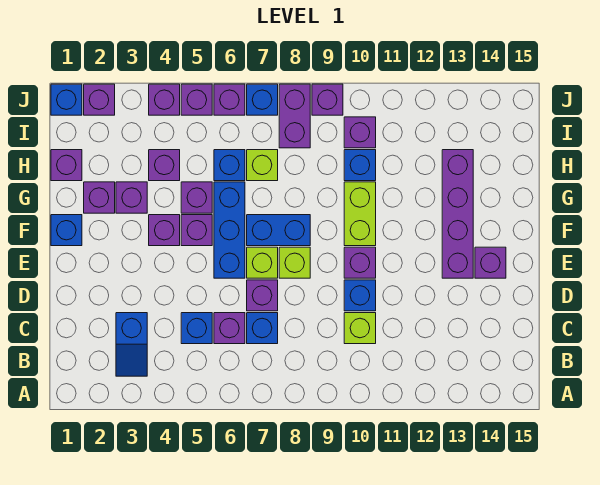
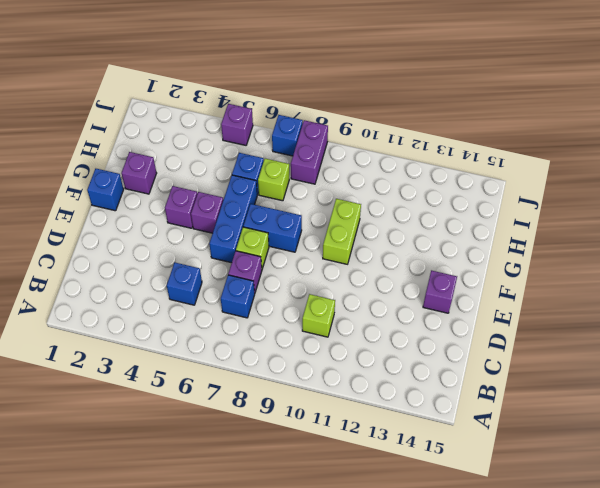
none -> blue slope B3:C3 level 1 top C
none -> purple brick C6 level 1
none -> blue brick D10 level 1
none -> lime brick E8 level 1

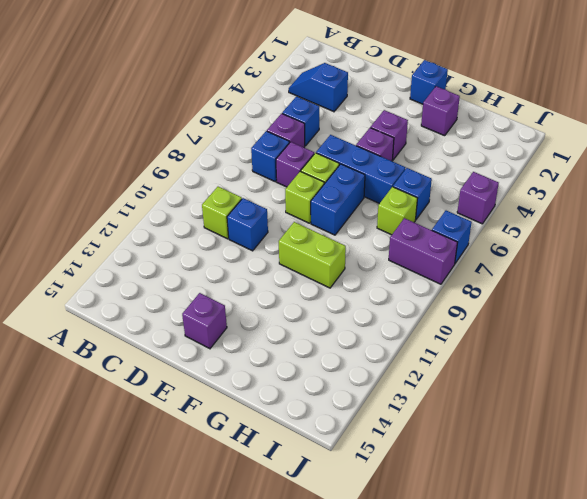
none -> purple brick E10 level 1
none -> purple brick E13:H13 level 1
none -> purple brick G3 level 1
none -> purple brick G5 level 1

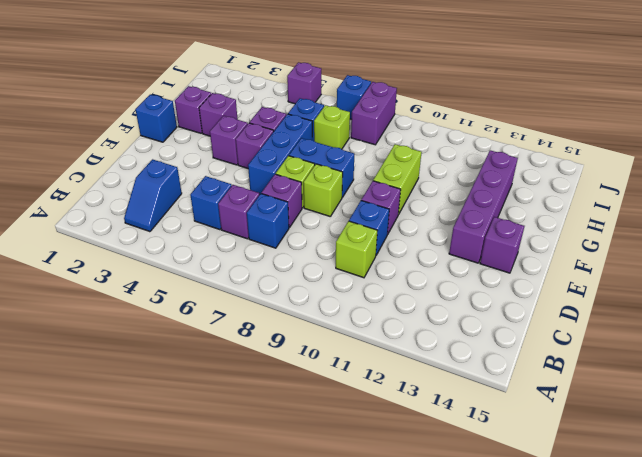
none -> purple brick H1 level 1
none -> purple brick H4 level 1
none -> blue brick H10 level 1
none -> purple brick I10 level 1

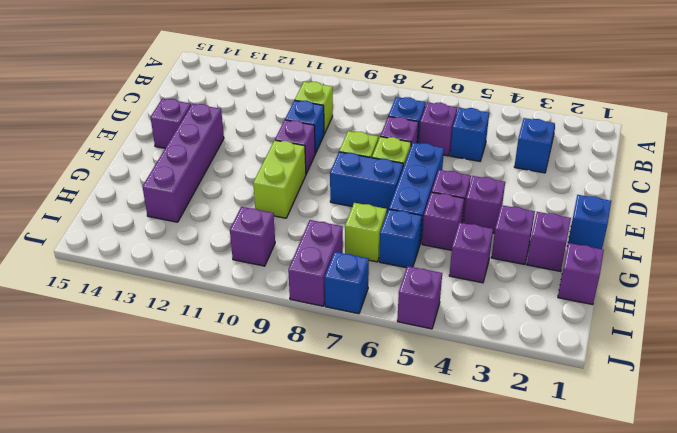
none -> blue brick H10 level 1
none -> blue brick J1 level 1
none -> purple brick J2 level 1
none -> purple brick J4 level 1

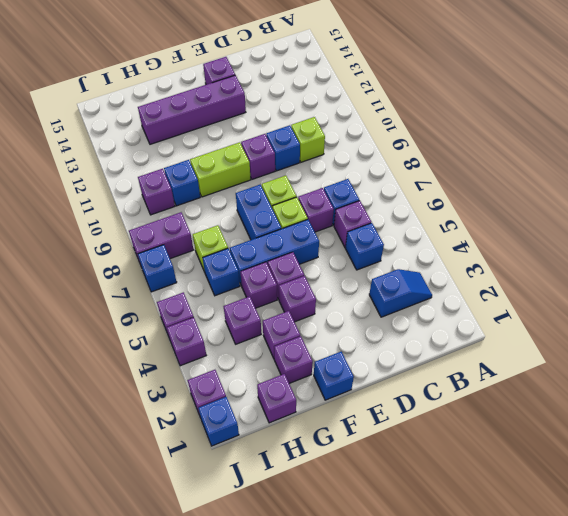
none -> purple brick J6 level 1
none -> purple brick J9 level 1

